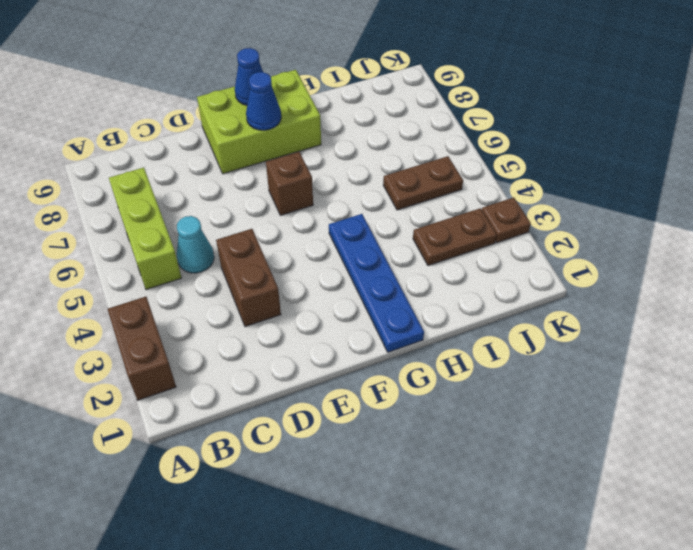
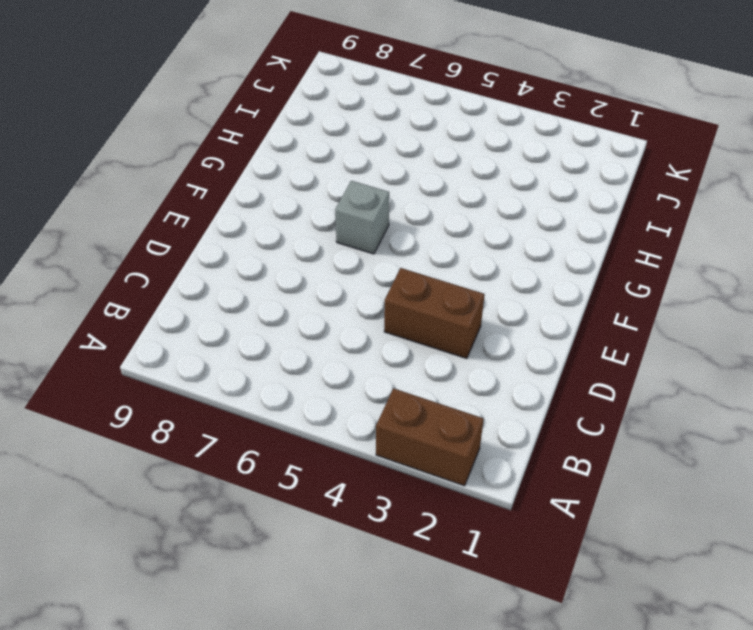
grey brick F6 level 1 -> brown brick F6 level 1
none -> lime brick B5:B7 level 1
none -> cyan cone C5 level 1
none -> lime brick E8:G9 level 1

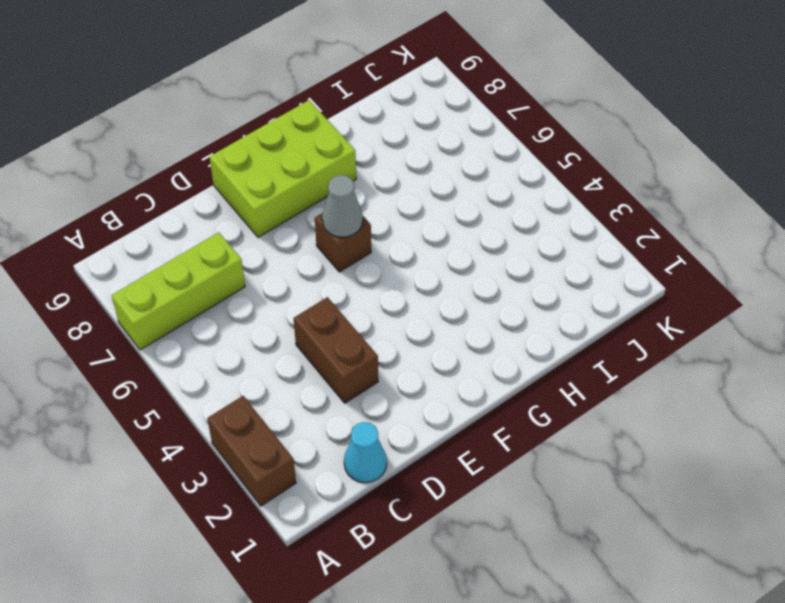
lime brick A7:C7 level 1 -> lime brick B5:B7 level 1
cyan cone C1 level 1 -> cyan cone C5 level 1
grey cone F6 level 2 -> none
none -> blue plate G1:G4 level 1
none -> brown plate I3:J3 level 1
none -> brown plate I5:J5 level 1

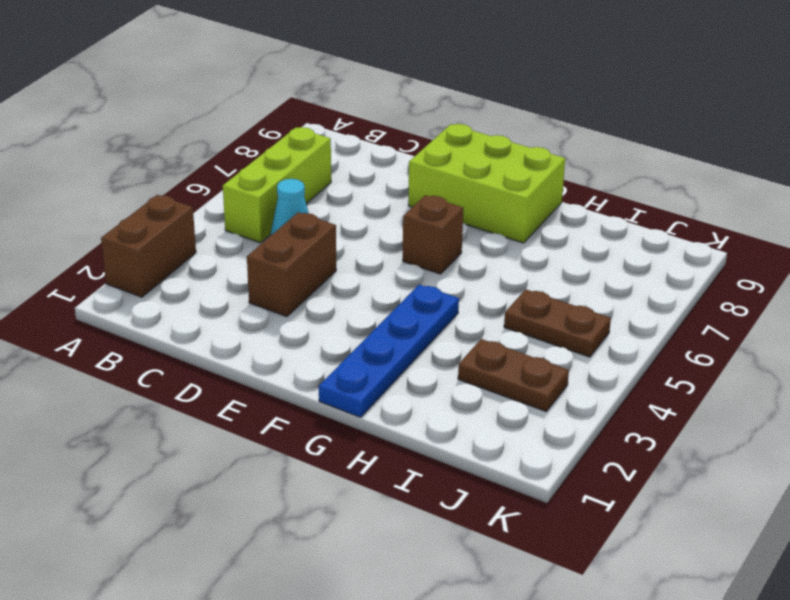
none -> brown plate K3 level 1
none -> blue cone F8 level 2
none -> blue cone F9 level 2

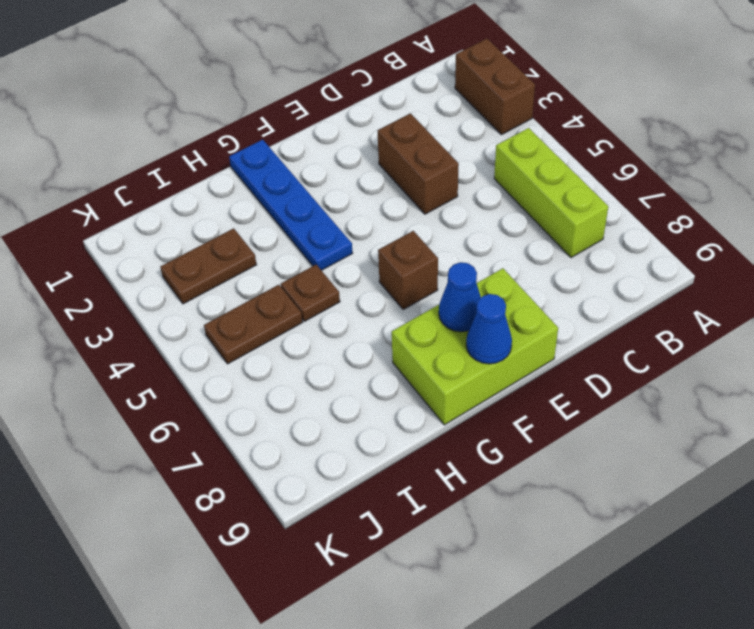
brown plate H5 level 1 -> brown plate K3 level 1
none -> cyan cone C5 level 1

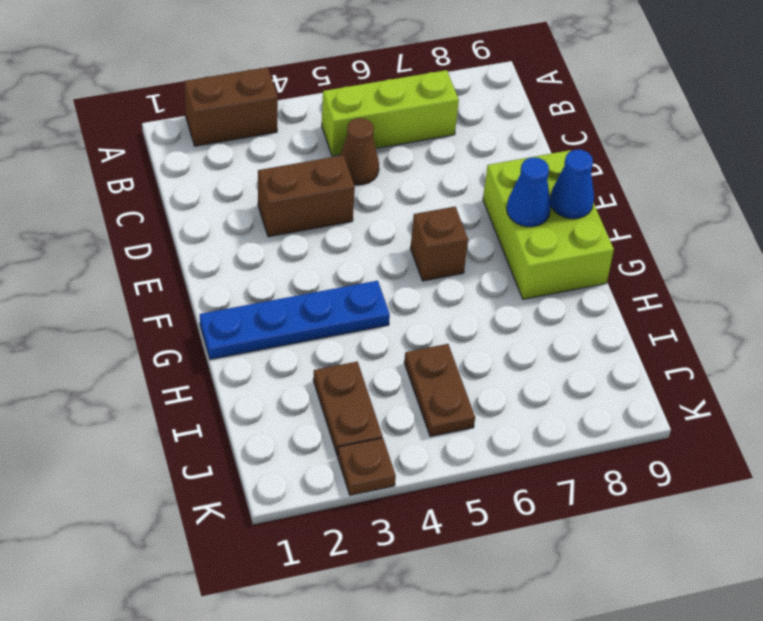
brown cone C5 level 1 -> cyan cone C5 level 1

